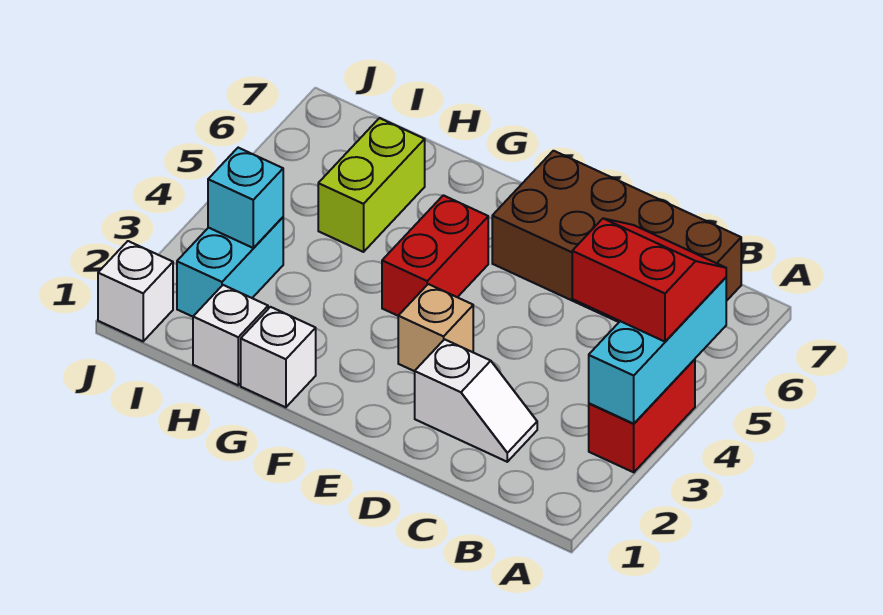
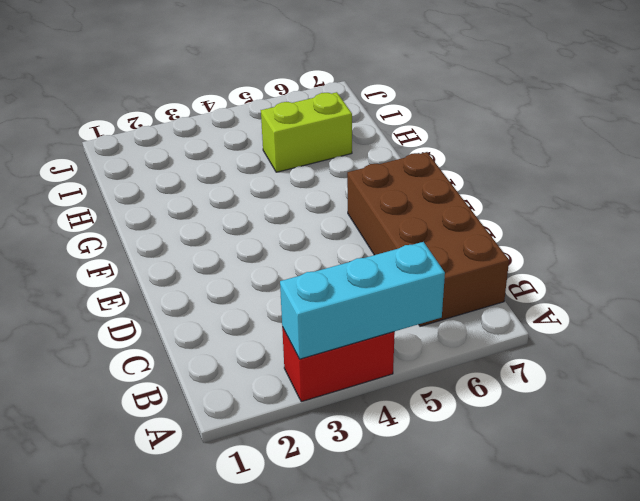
none -> white slope C2:D2 level 1 top D
none -> tan brick E3 level 1
none -> red brick F4:F5 level 1

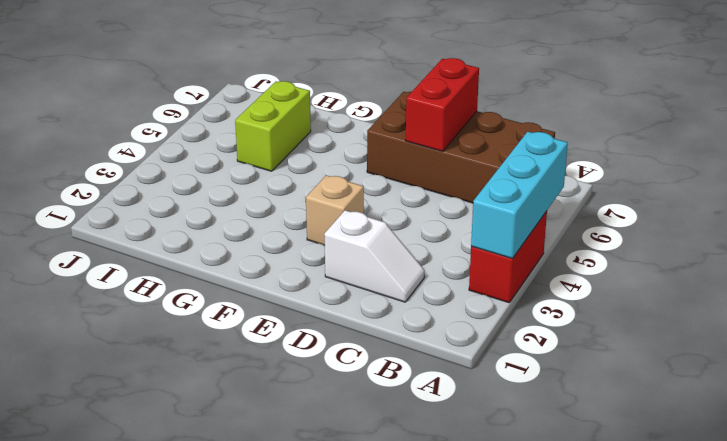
red brick D6:D7 level 2 -> red brick F4:F5 level 1
none -> white brick G1 level 1
none -> white brick H1 level 1
none -> cyan brick I2:I3 level 1

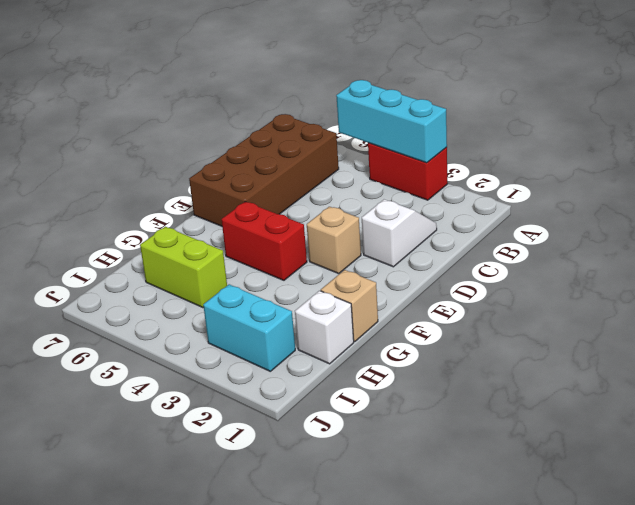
tan brick G1 level 1 -> white brick G1 level 1
none -> white brick J1 level 1
none -> cyan brick I3 level 2
none -> red slope A4:B5 level 3 top 4

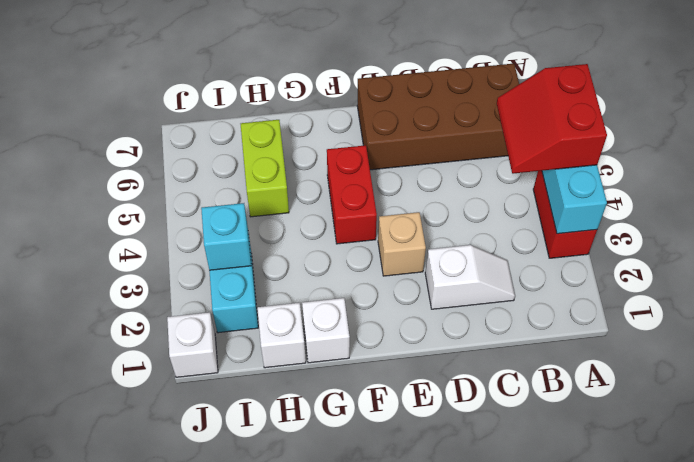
red slope A4:B5 level 3 top A -> red slope A4:B5 level 3 top 4

